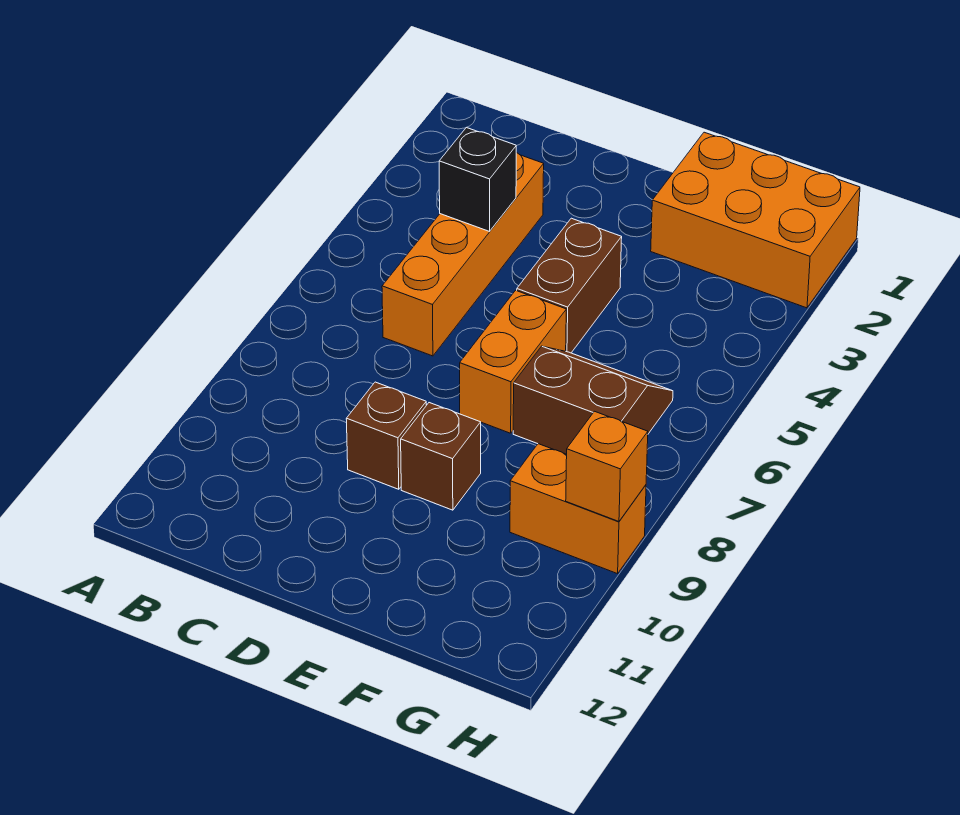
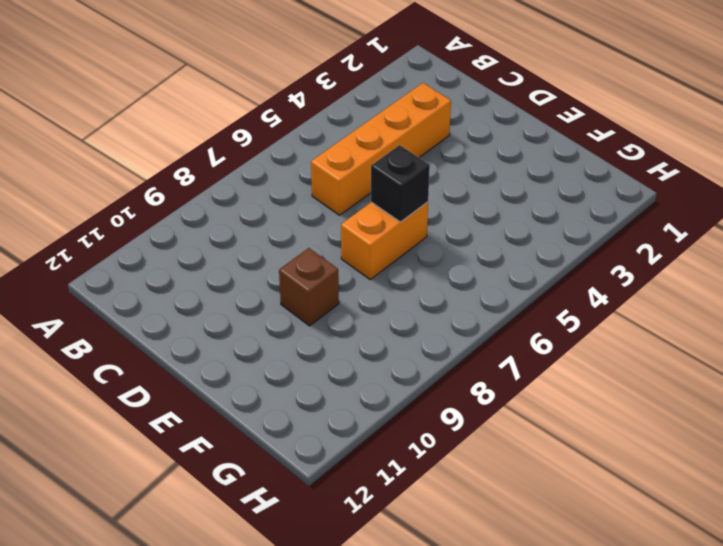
black brick E6 level 2 -> black brick C4 level 2
none -> brown brick D9 level 1
none -> brown brick E4:E5 level 1

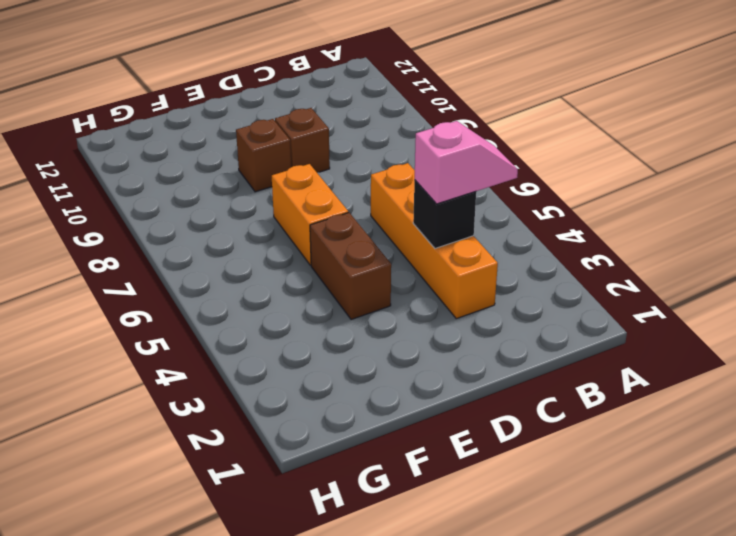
pink slope B4:C4 level 3 top C -> none
none -> orange brick F1:H2 level 1
none -> brown slope F6:G7 level 1 top 7

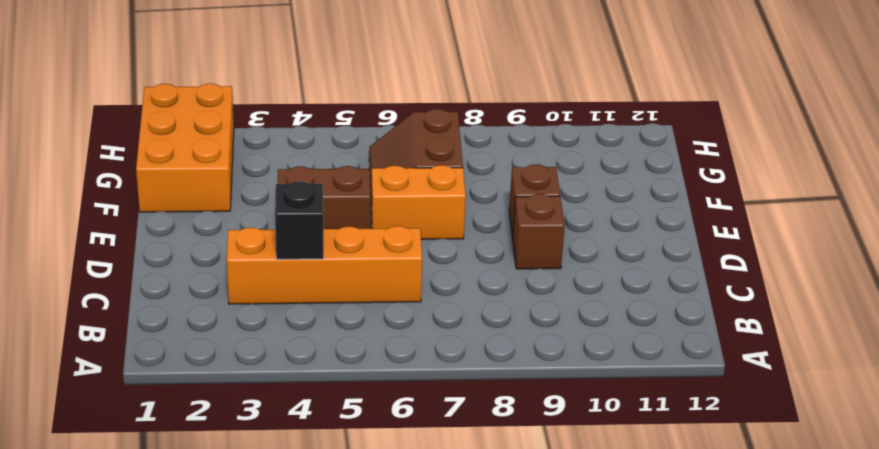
none -> orange brick G9:H9 level 1
none -> orange brick H9 level 2

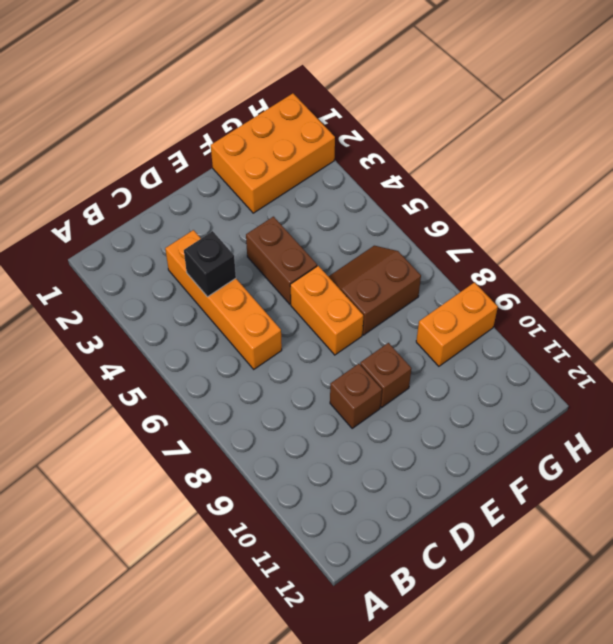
none -> orange brick H9 level 2

